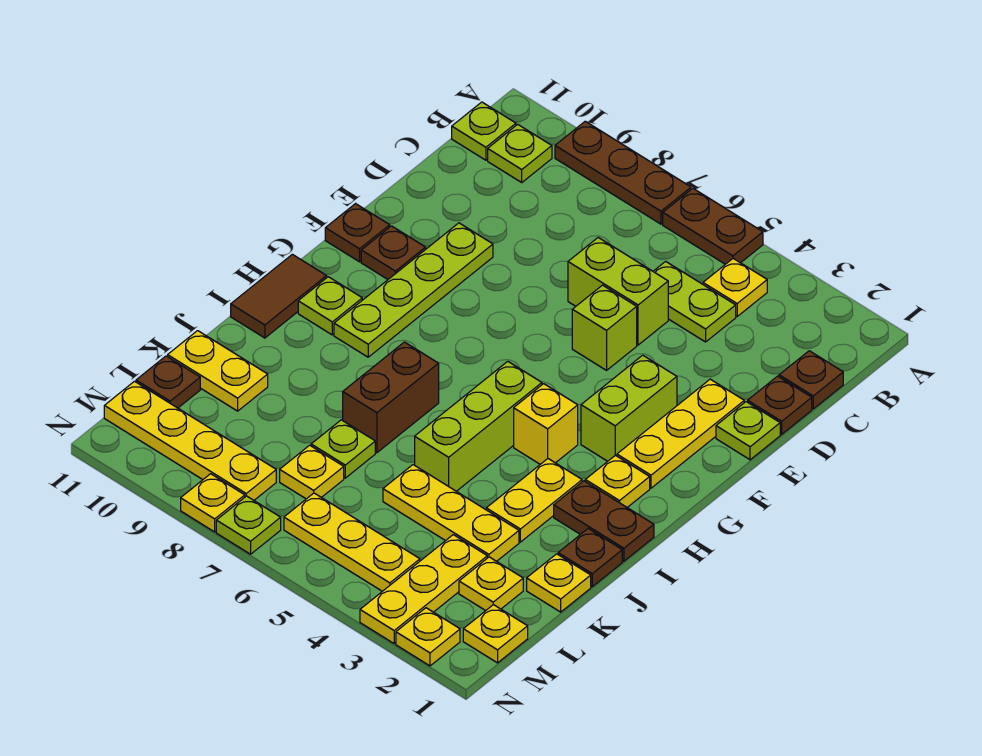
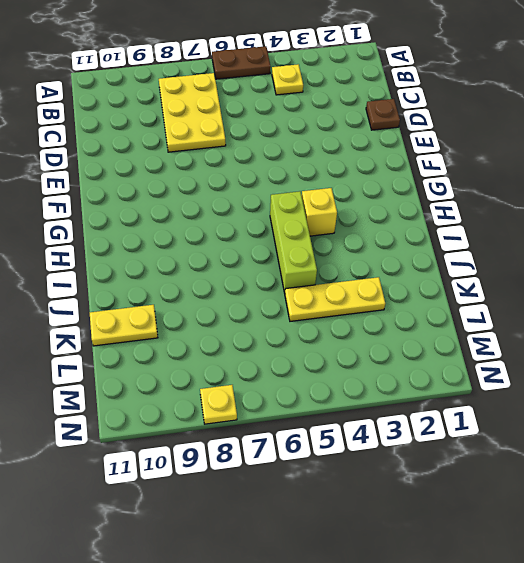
yellow plate B7:D8 level 1 -> none
none -> brown plate A7:A9 level 1
none -> lime plate B10 level 1
none -> lime plate B11 level 1
none -> brown plate C1 level 1

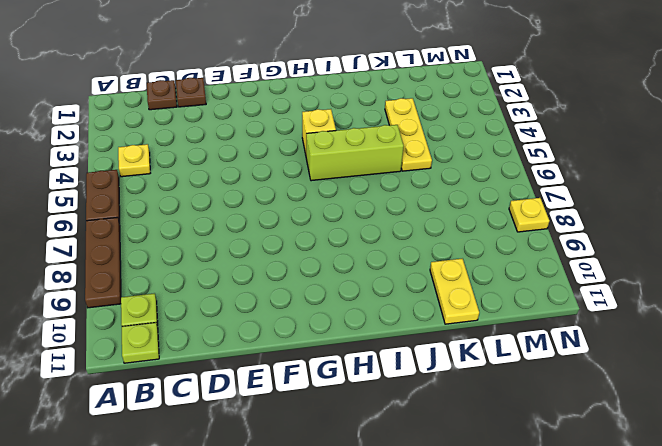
none -> lime plate C4:C5 level 1
none -> lime brick D5:D6 level 1
none -> lime plate E1 level 1
none -> yellow plate E2:G2 level 1

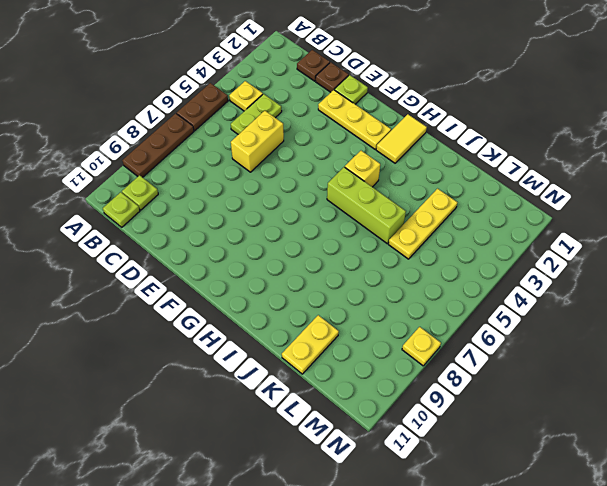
yellow brick D5:D6 level 1 -> lime brick D5:D6 level 1
yellow tile H1:H2 level 1 -> yellow plate H2 level 1
none -> lime brick E5 level 1
none -> lime plate E9:H9 level 1
none -> lime brick F3:G3 level 1
none -> brown plate F10 level 1

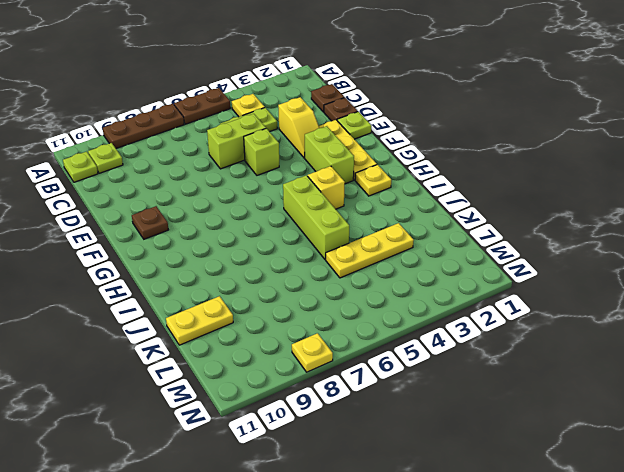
yellow slope D3:E3 level 1 top D -> none
none -> lime plate E9:H9 level 1
none -> brown plate F11 level 1
none -> lime plate H10 level 1
none -> brown tile H11:I11 level 1

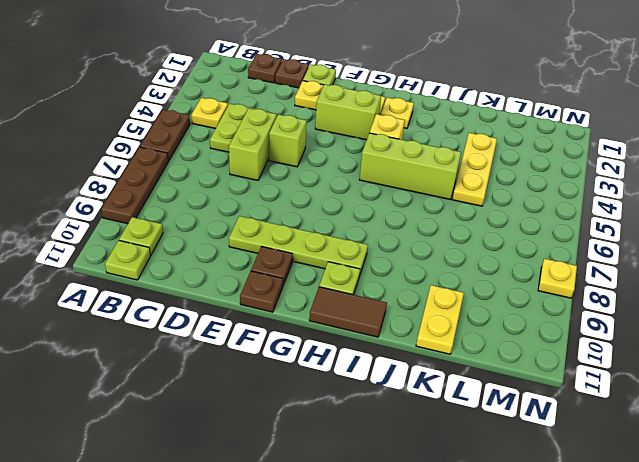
none -> brown plate I1:I2 level 1
none -> yellow plate I3:J3 level 1
none -> brown brick I7:J7 level 1
none -> brown plate J1 level 1

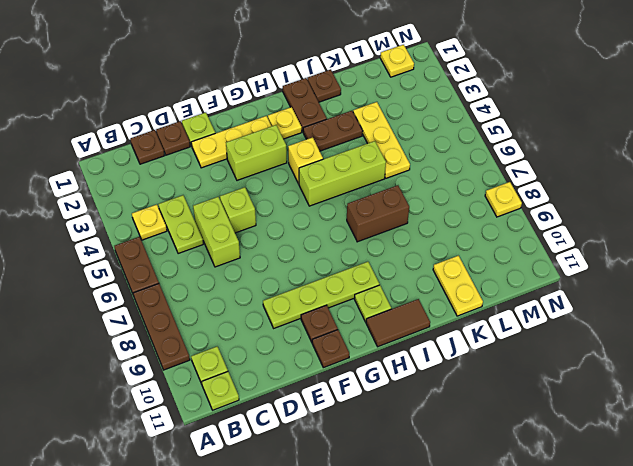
brown plate I3:J3 level 1 -> yellow plate I3:J3 level 1
none -> yellow plate K1 level 1
none -> lime plate K7 level 1
none -> yellow plate L2 level 1
none -> yellow plate L3:N3 level 1

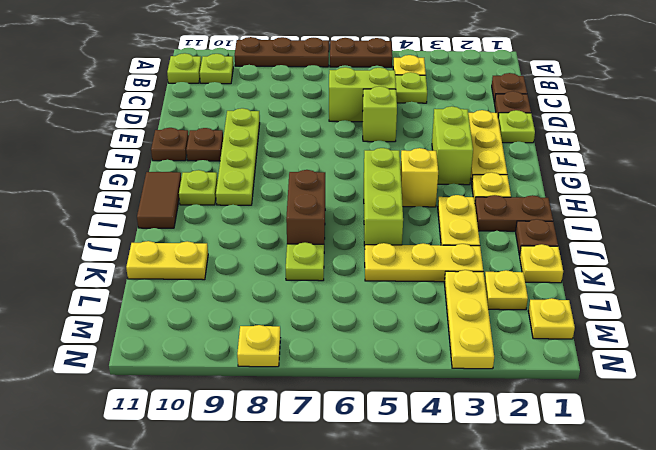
none -> yellow plate L7 level 1
none -> brown plate L11 level 1
none -> yellow plate M4:M6 level 1
none -> yellow plate M8:M11 level 1

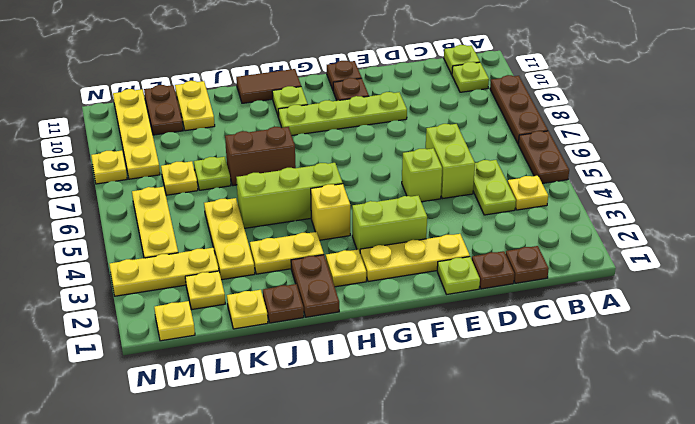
brown plate L10:L11 level 1 -> brown plate L11 level 1
none -> yellow plate N2 level 1
none -> lime plate N7 level 1

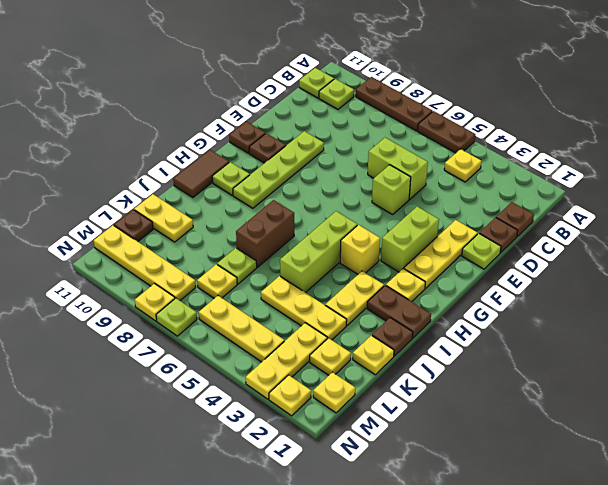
none -> lime plate C4:C5 level 1

